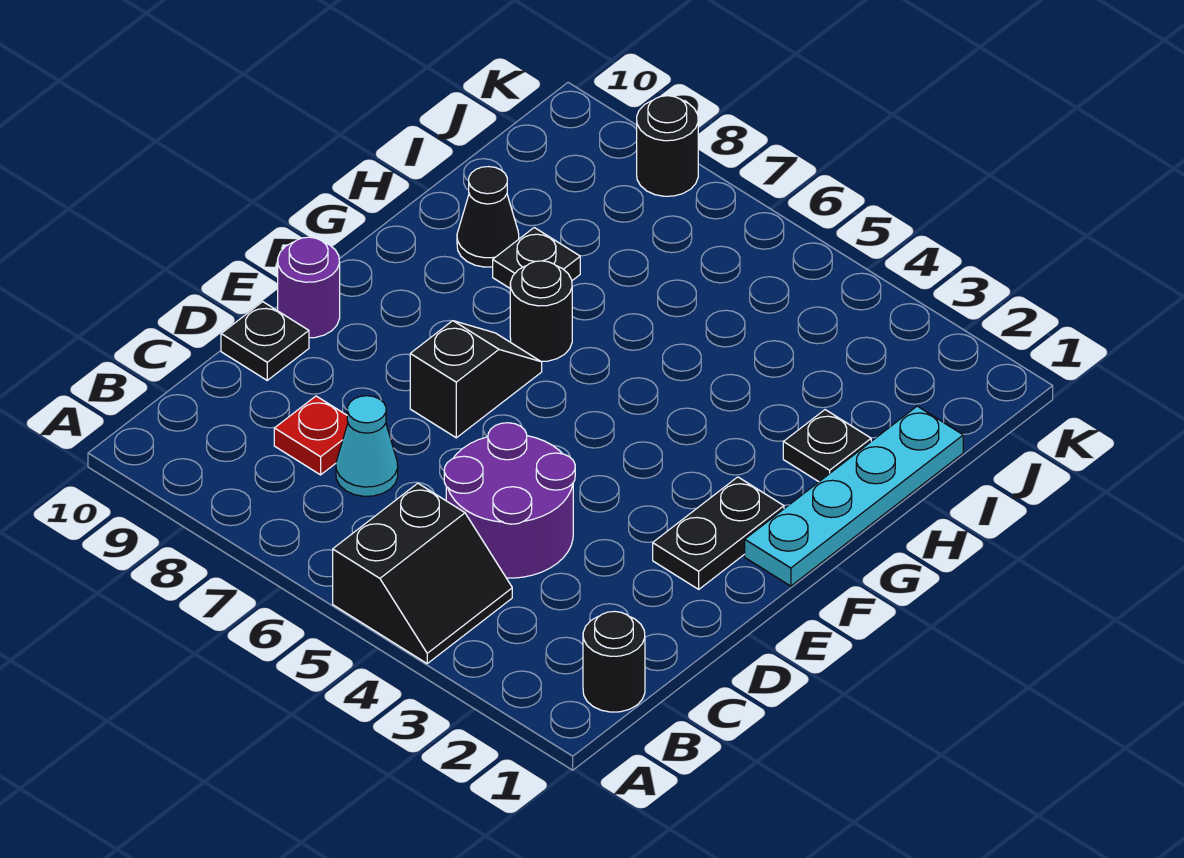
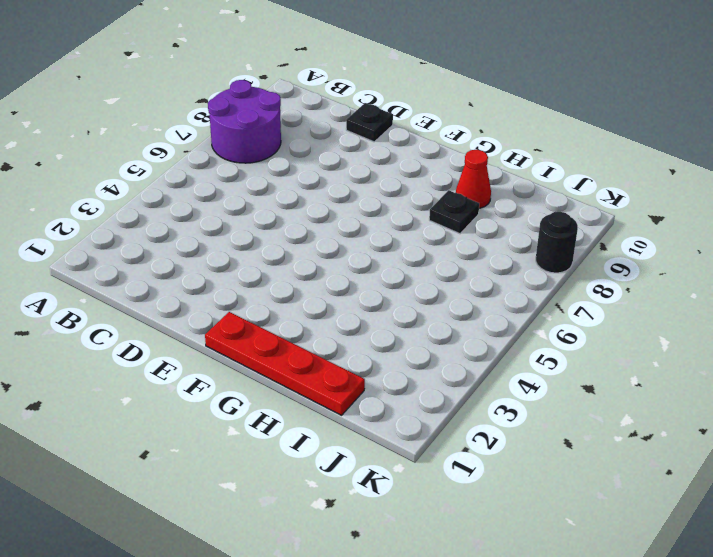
purple round brick A7:B8 level 1 -> purple round brick C4:D5 level 1
red plate F1:I1 level 1 -> cyan plate F1:I1 level 1
red cone H9 level 1 -> black cone H9 level 1
none -> black slope A4:B5 level 1 top 5
none -> black round brick B1 level 1
none -> cyan cone C7 level 1

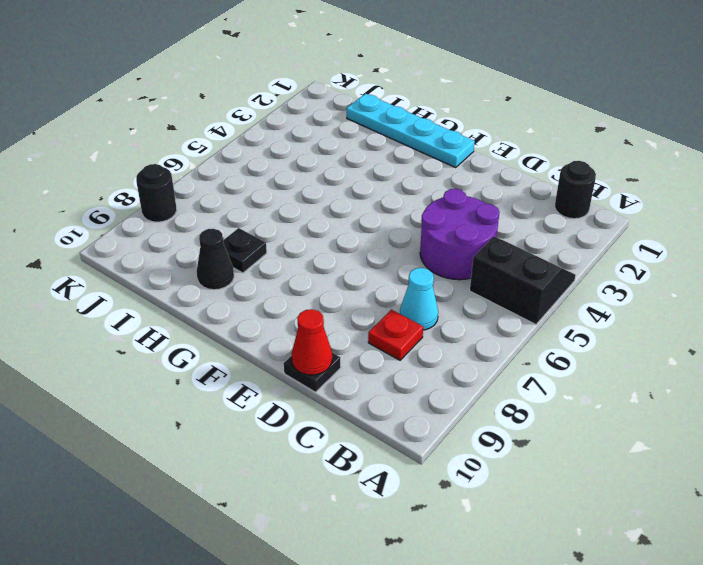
red cone D10 level 2 -> none
none -> black plate E2:F2 level 1
none -> black slope E7:F7 level 1 top E
none -> purple round brick E10 level 1

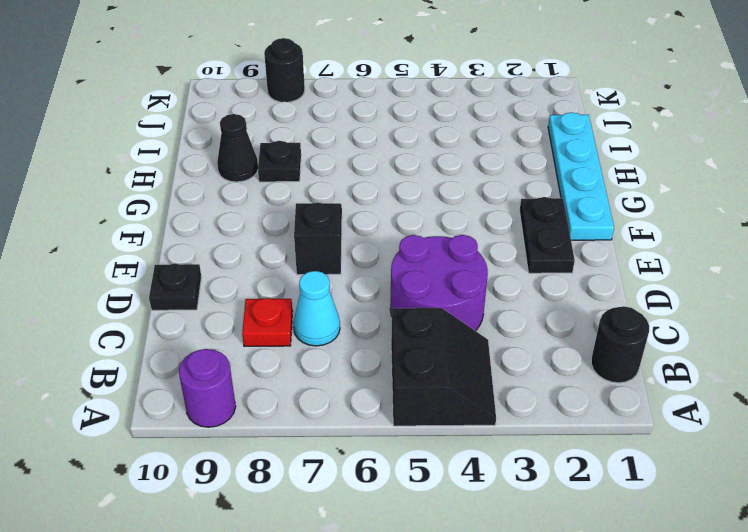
purple round brick A9 level 1 -> purple round brick E10 level 1
none -> black round brick G7 level 1
none -> black plate H2 level 1

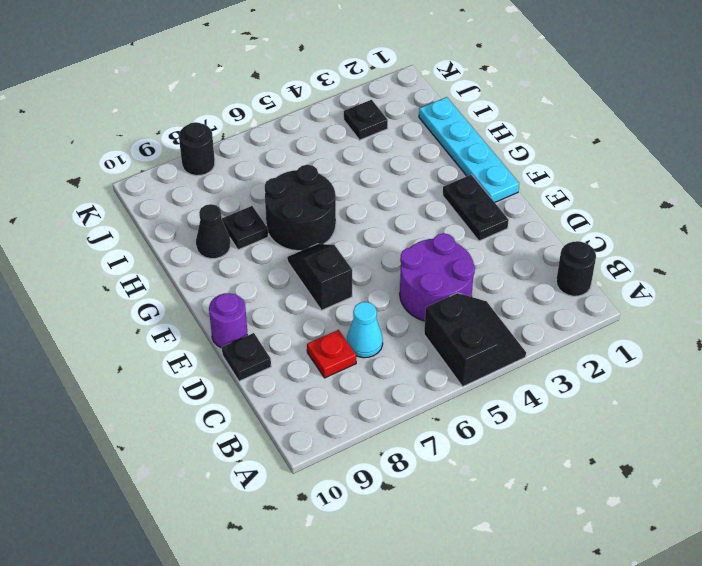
black round brick G6:H7 level 1 -> black round brick G7 level 1
black plate J3 level 1 -> black plate H2 level 1

